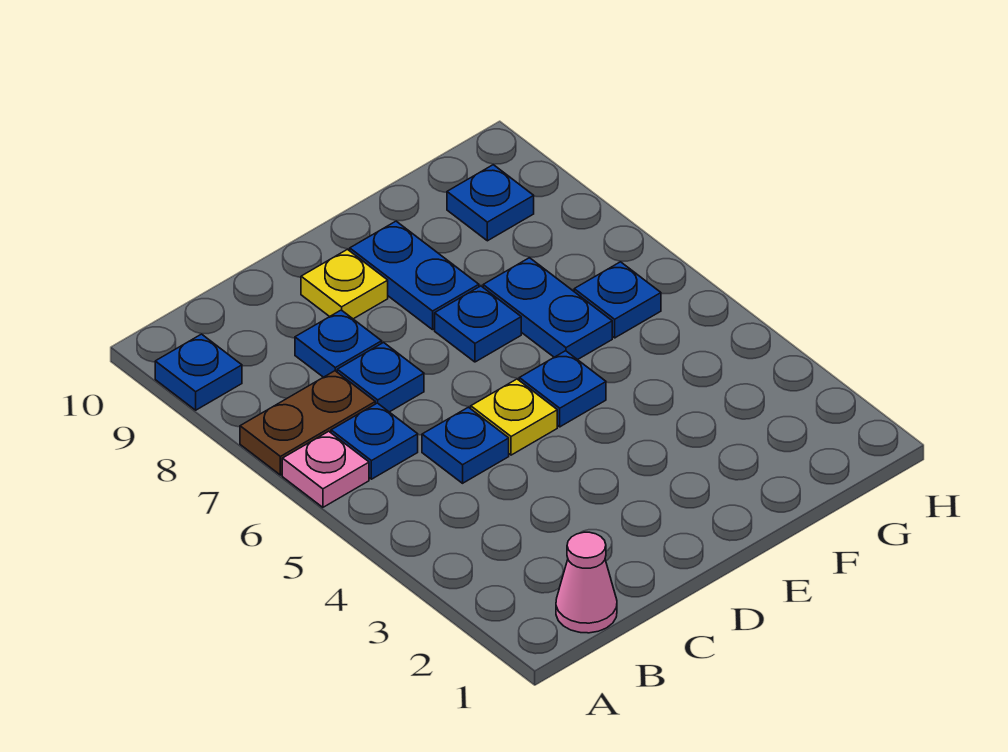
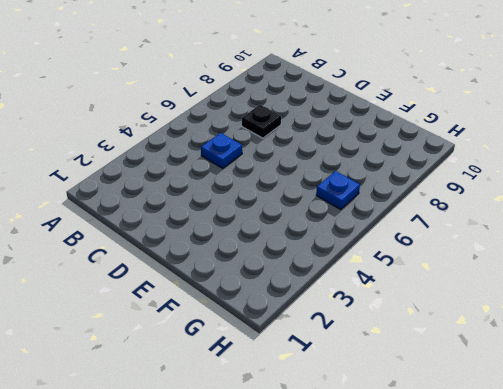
black plate C7 level 1 -> blue plate C7 level 1
none -> pink plate A6 level 1
none -> brown plate A7:B7 level 1
none -> blue plate A9 level 1

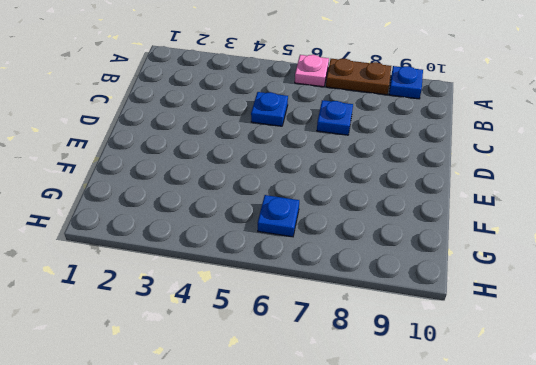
brown plate A7:A8 level 1 -> brown plate A7:B7 level 1
none -> pink cone B1 level 1
none -> blue plate B6 level 1
none -> blue plate C8 level 1

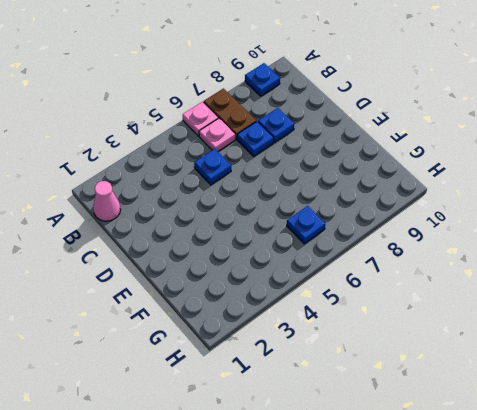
pink plate B6 level 1 -> blue plate B6 level 1
none -> yellow plate D5 level 1
none -> yellow plate D9 level 1
none -> blue plate E5 level 1

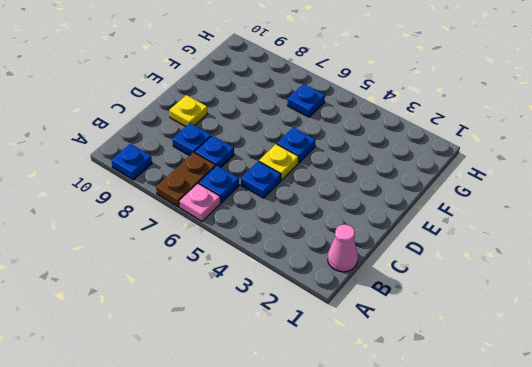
none -> blue plate E7 level 1
none -> blue plate E8:E9 level 1
none -> blue plate F6:F7 level 1

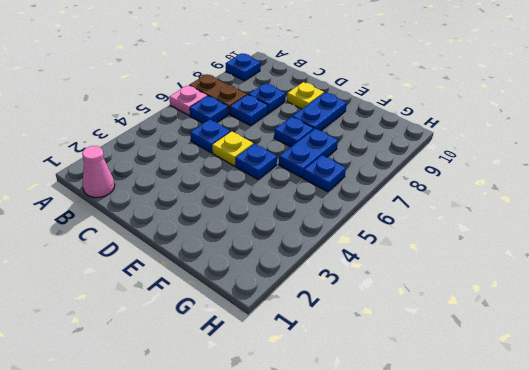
none -> blue plate G9 level 1

